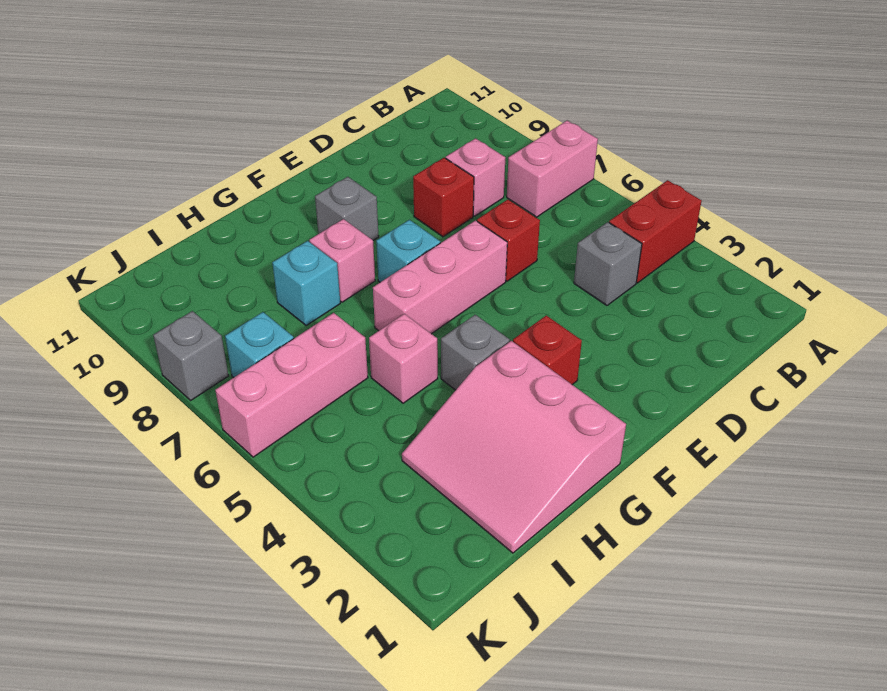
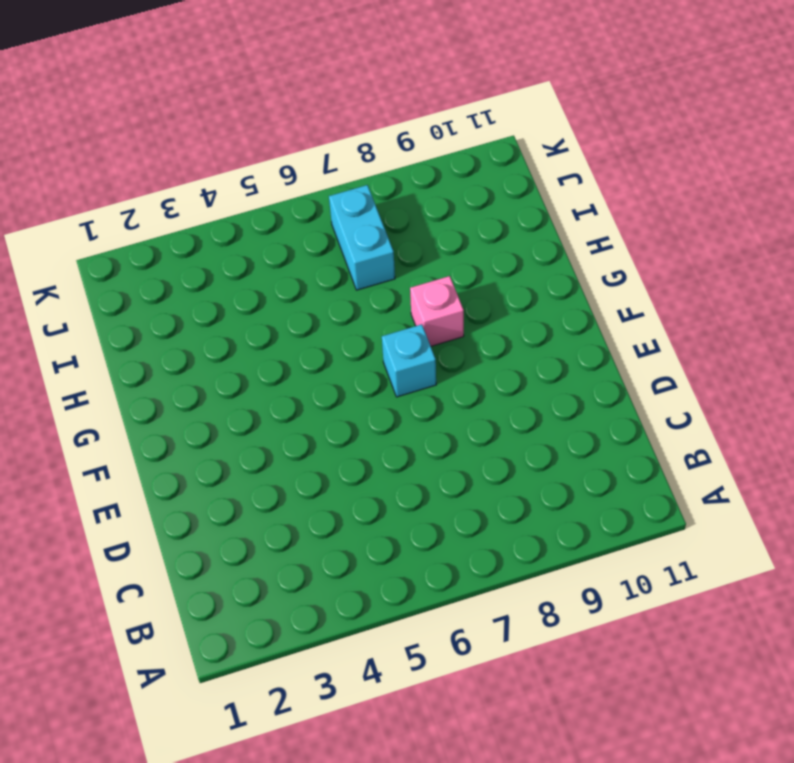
cyan brick I7:J7 level 1 -> cyan brick J7 level 1
none -> red brick A4:B4 level 1
none -> pink brick A7:B7 level 1
none -> grey brick C4 level 1

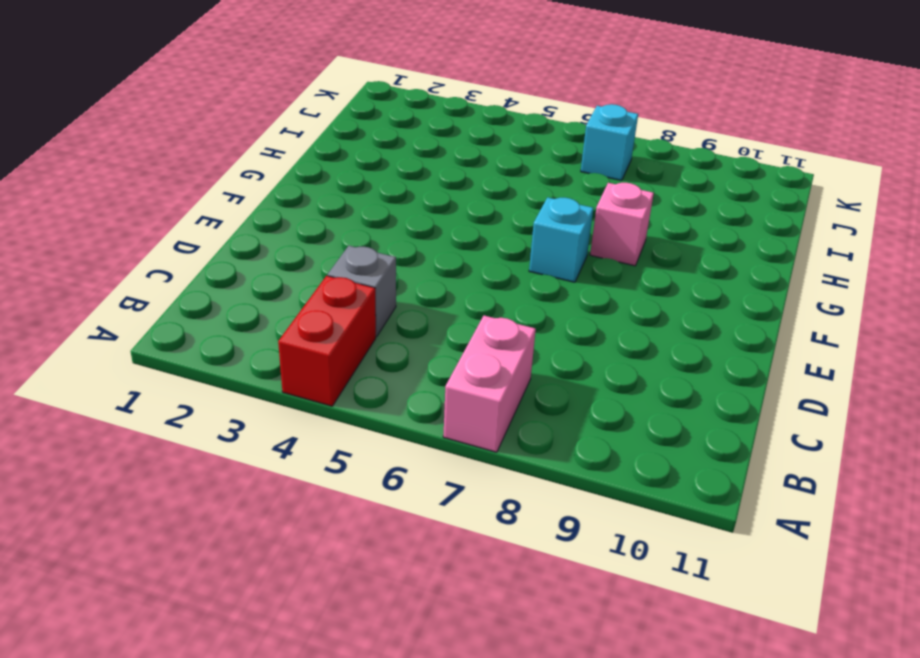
none -> pink brick C8 level 1
none -> red brick D6 level 1
none -> red brick D8 level 1

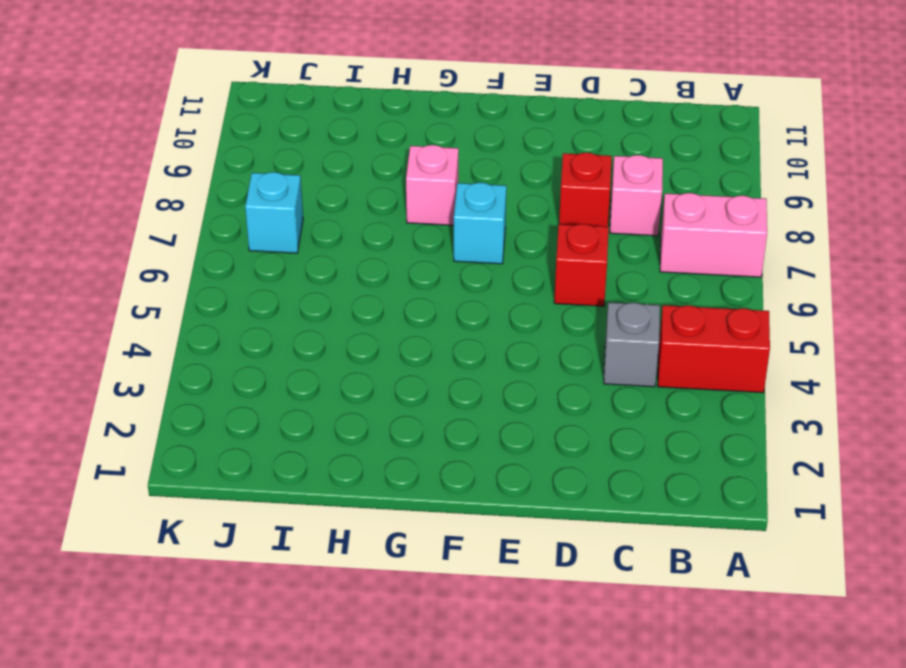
none -> pink brick E6:G6 level 1
none -> red brick F3 level 1
none -> grey brick F9 level 1

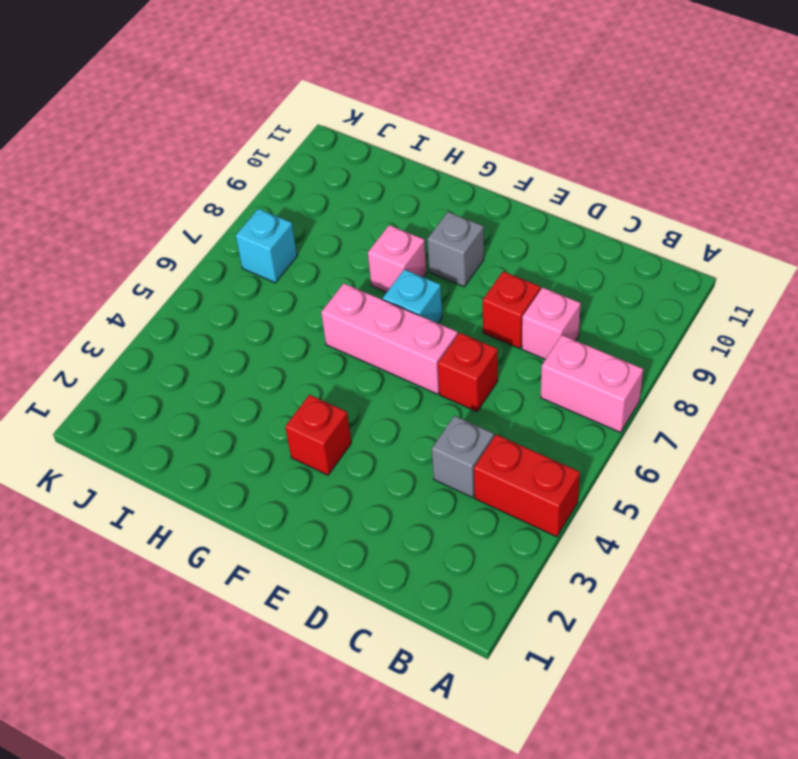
none -> pink slope G1:I3 level 1 top G
none -> grey brick G4 level 1
none -> pink brick H5 level 1

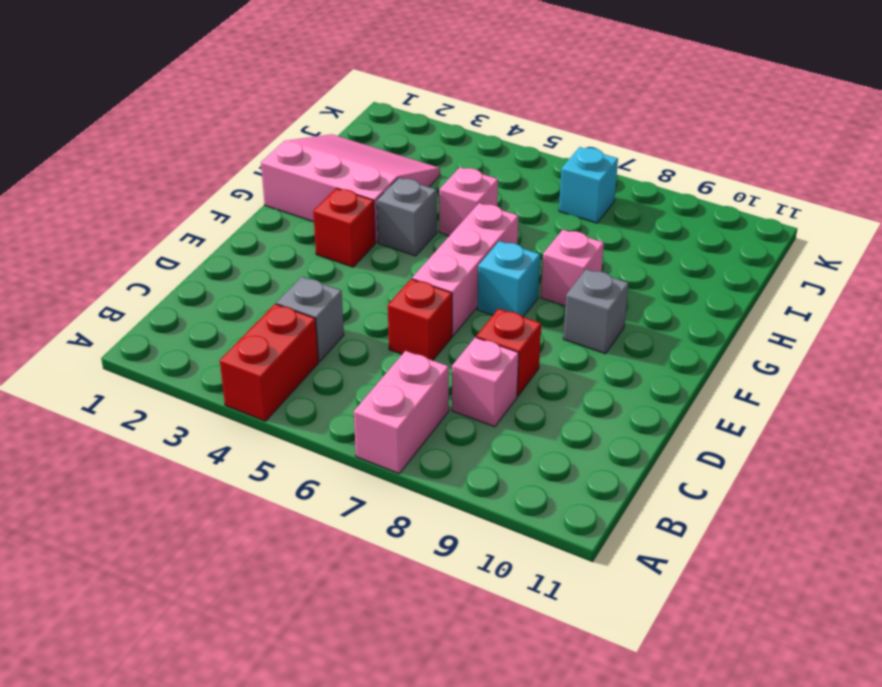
none -> cyan brick H8 level 1
none -> pink brick I6:K6 level 1
none -> grey brick K8 level 1

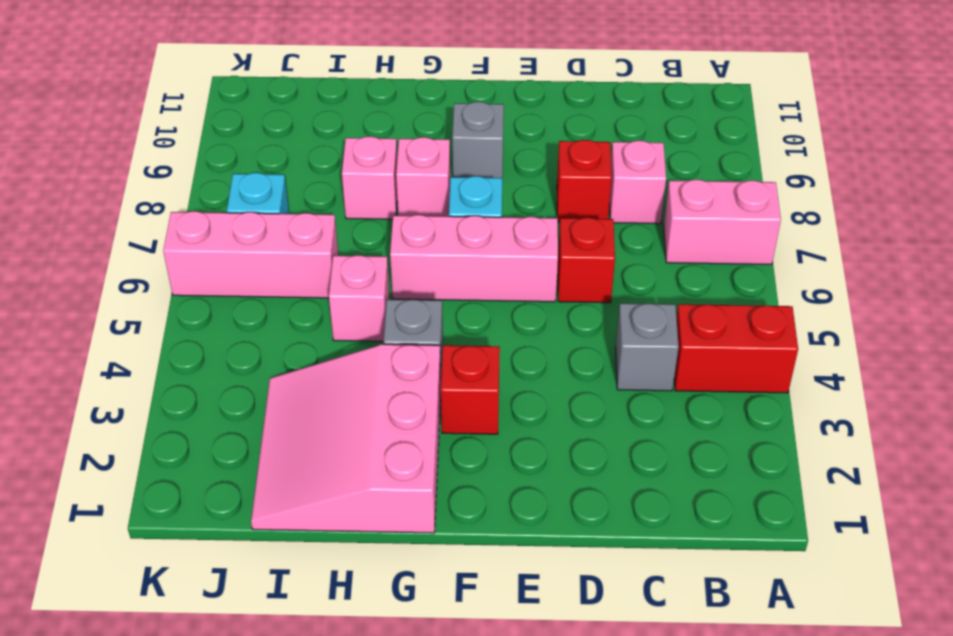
pink brick H8 level 1 -> cyan brick H8 level 1
none -> grey brick K8 level 1

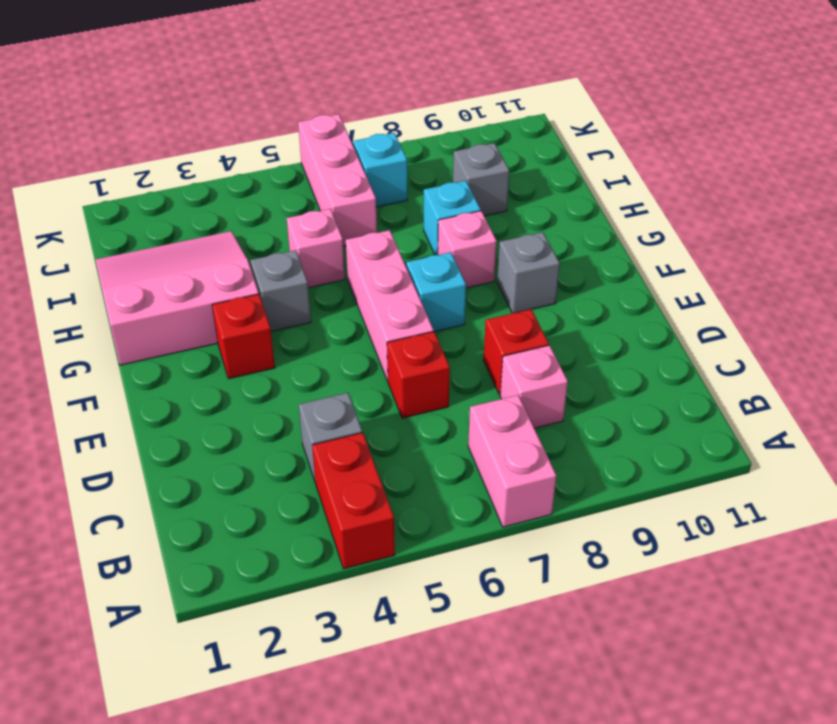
grey brick I9 level 1 -> grey brick K8 level 1

